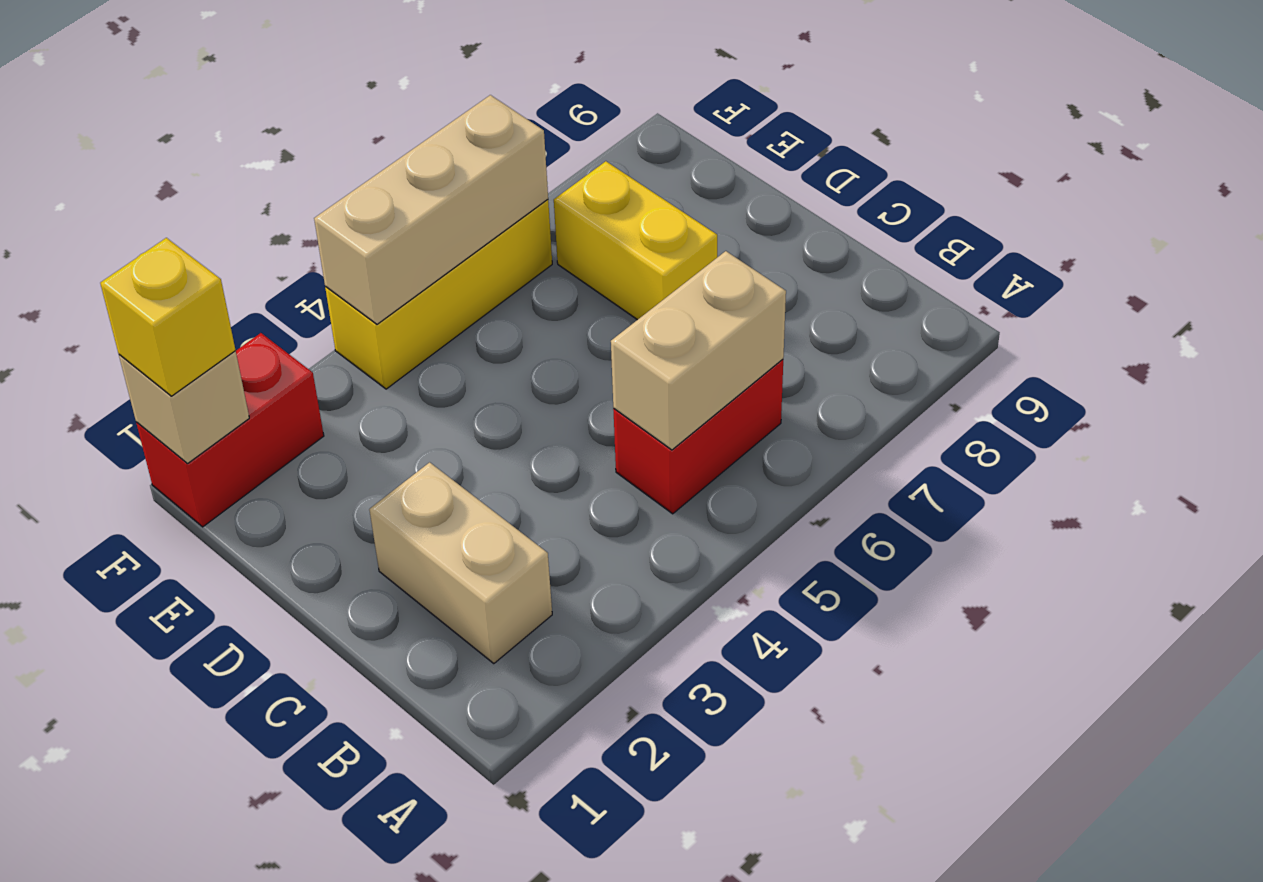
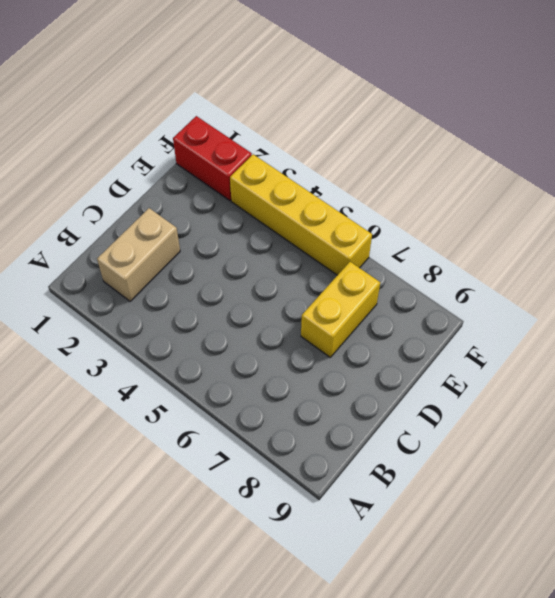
yellow brick F3:F6 level 1 -> yellow brick F4:F6 level 1
none -> red brick B5:B6 level 1
none -> tan brick B5:B6 level 2

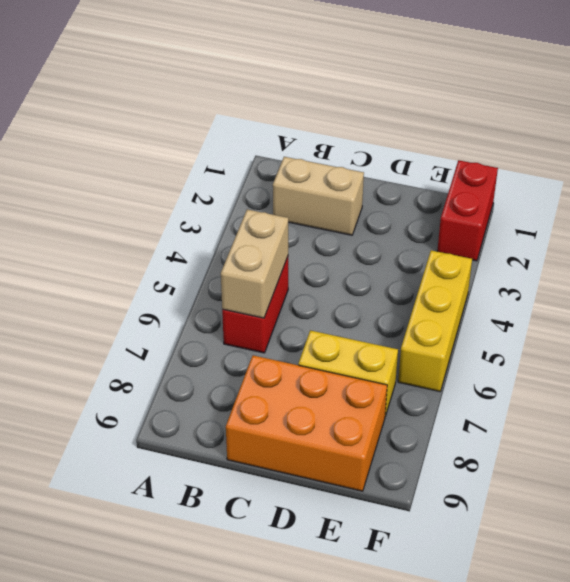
orange brick C8:E9 level 1 -> none
none -> tan brick F1 level 2
none -> tan brick F4:F6 level 2

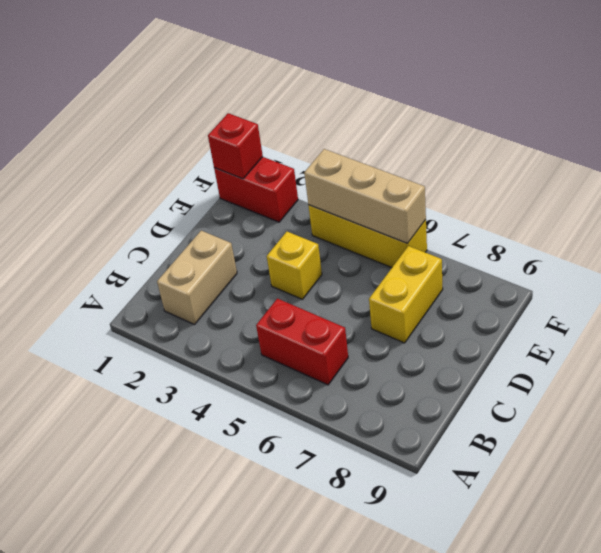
yellow brick D4 level 1 -> yellow brick F1 level 3
red brick F1 level 2 -> tan brick F1 level 2
none -> tan brick B5:B6 level 2

